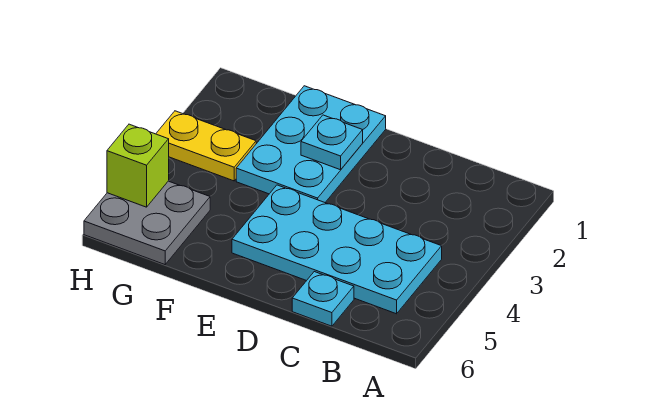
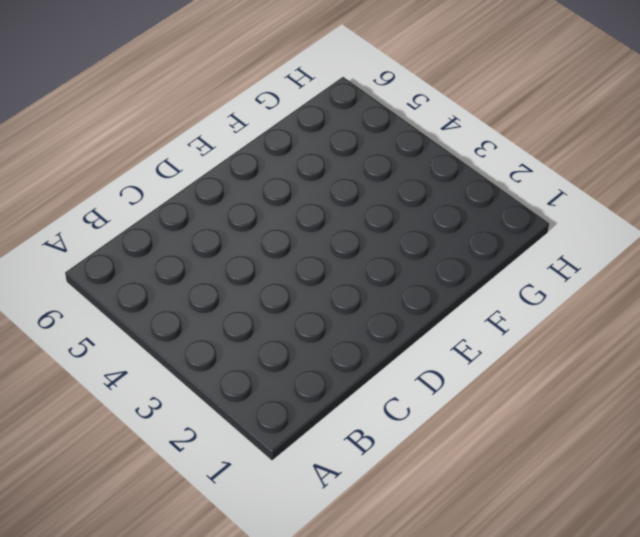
none -> cyan plate B4:E5 level 1
none -> cyan plate C6 level 1

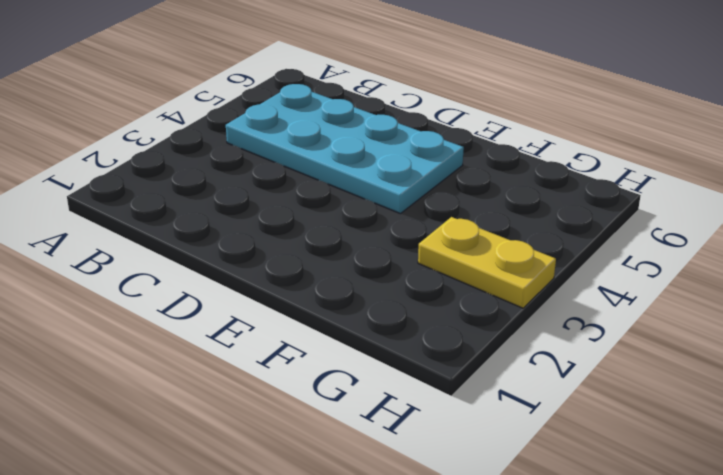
none -> cyan plate C6 level 1
none -> cyan plate E1:F3 level 1

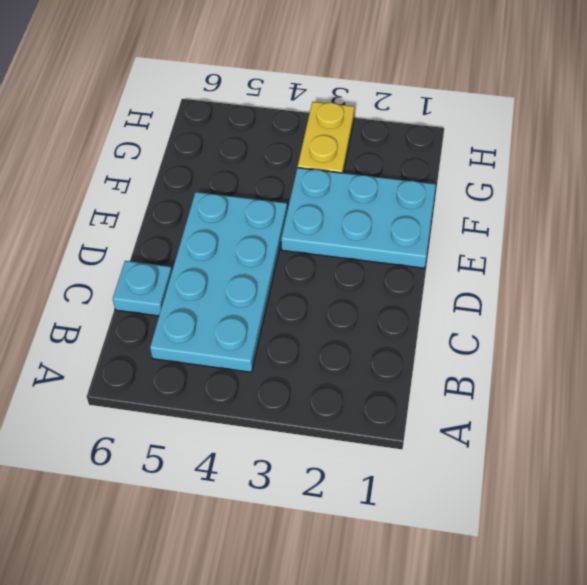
none -> grey plate G5:H6 level 1
none -> cyan plate E2 level 2

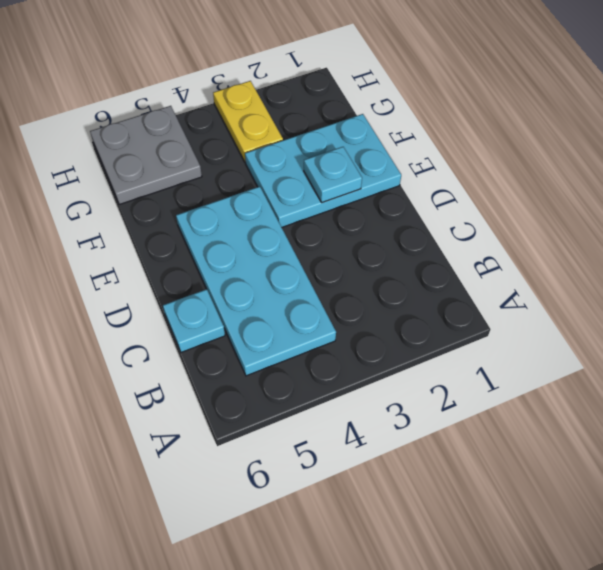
none -> lime brick H5 level 2

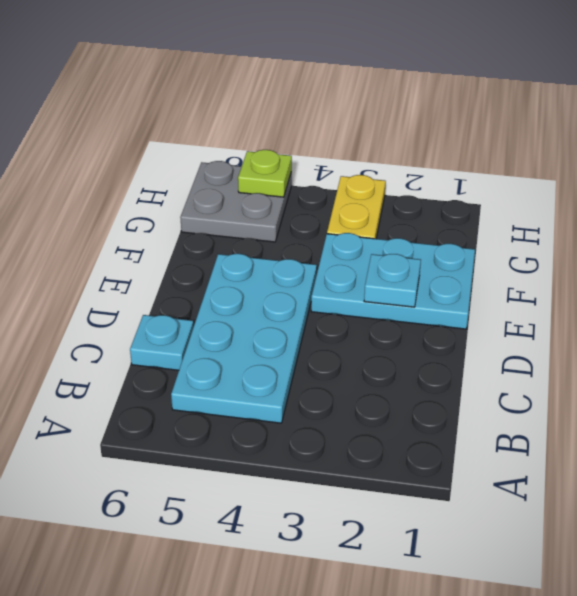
lime plate H5 level 2 -> lime brick H5 level 2

